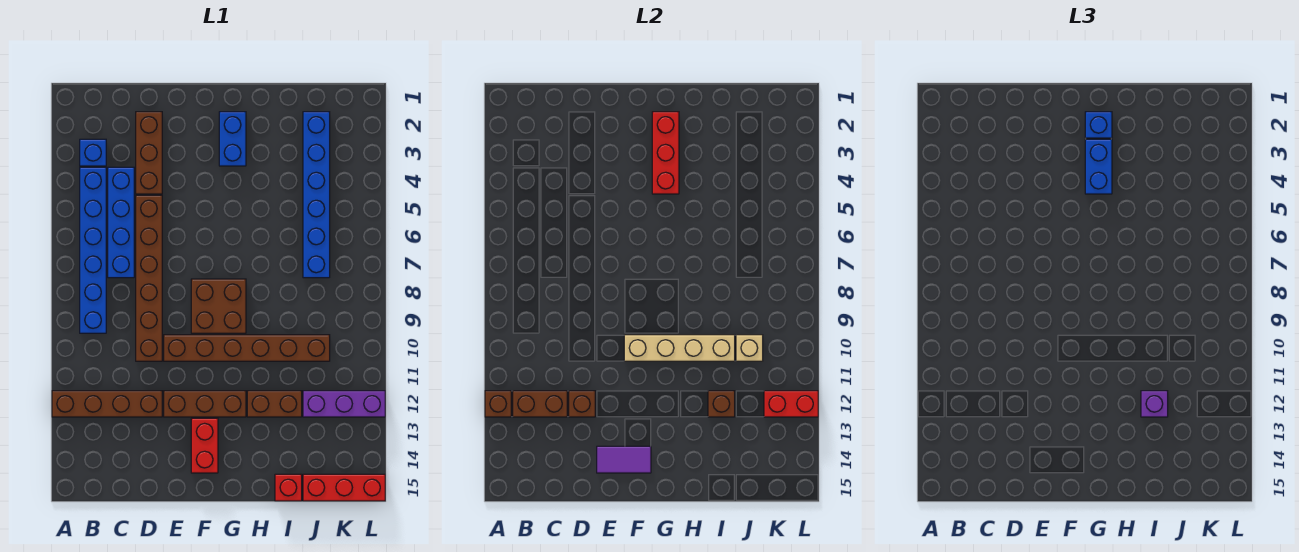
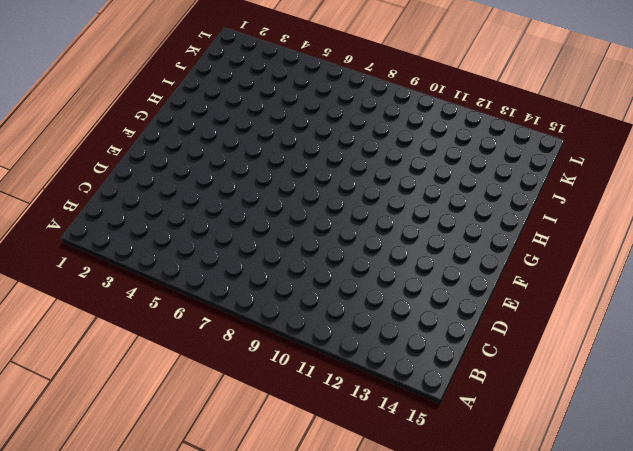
none -> brown brick A12:D12 level 1
none -> blue brick B3 level 1
none -> blue brick B4:B9 level 1

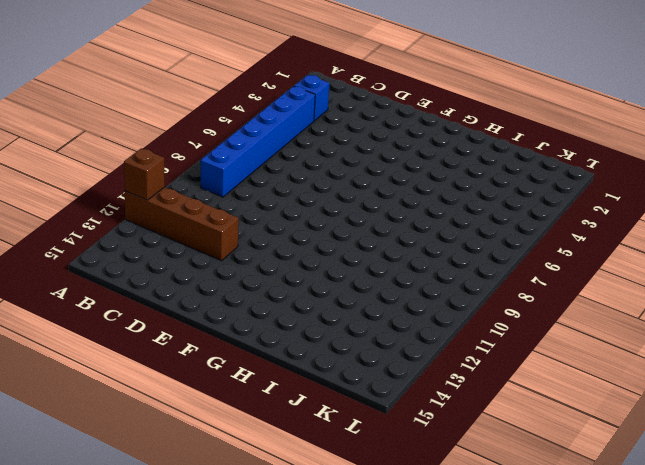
none -> blue brick C4:C7 level 1
none -> brown brick D2:D4 level 1
none -> brown brick D5:D10 level 1

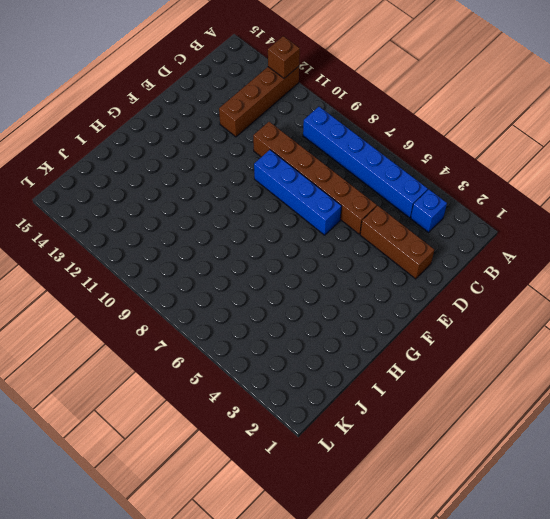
blue brick E6:E9 level 1 -> blue brick C4:C7 level 1
none -> brown brick E10:J10 level 1
none -> brown brick E12:G12 level 1
none -> brown brick F8:G9 level 1

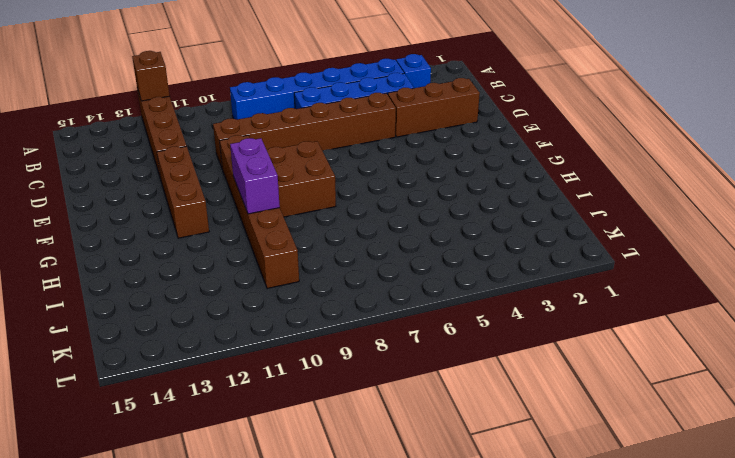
purple brick G10:H10 level 2 -> tan brick F10:I10 level 2
none -> red brick F13:F14 level 1
none -> blue brick G2:G3 level 1
none -> brown brick H12:I12 level 1

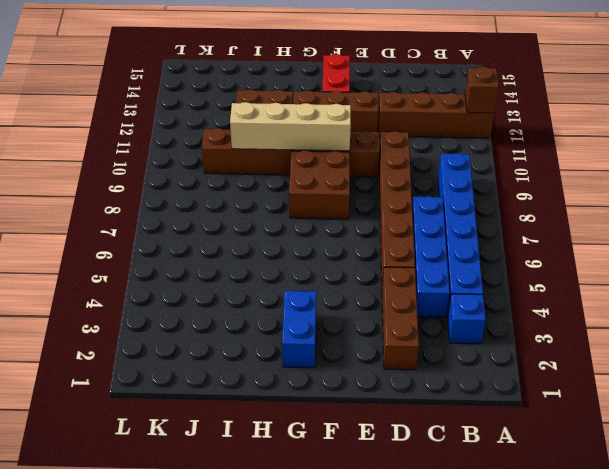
none -> red brick I15 level 1
none -> blue brick J2:J7 level 1
none -> purple brick J12:L12 level 1

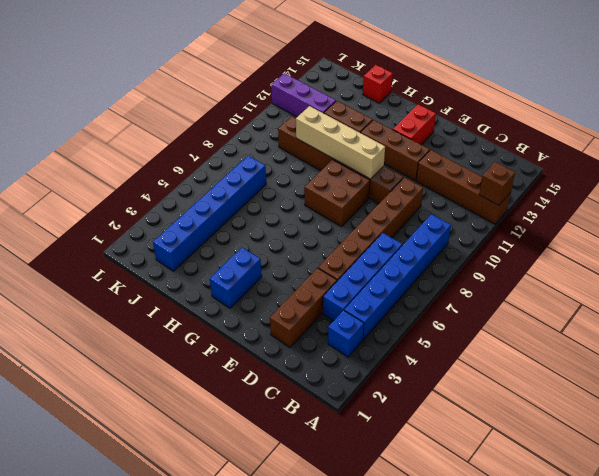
none -> red brick J15:L15 level 1
none -> brown brick B12:C12 level 2
none -> brown brick D12 level 2

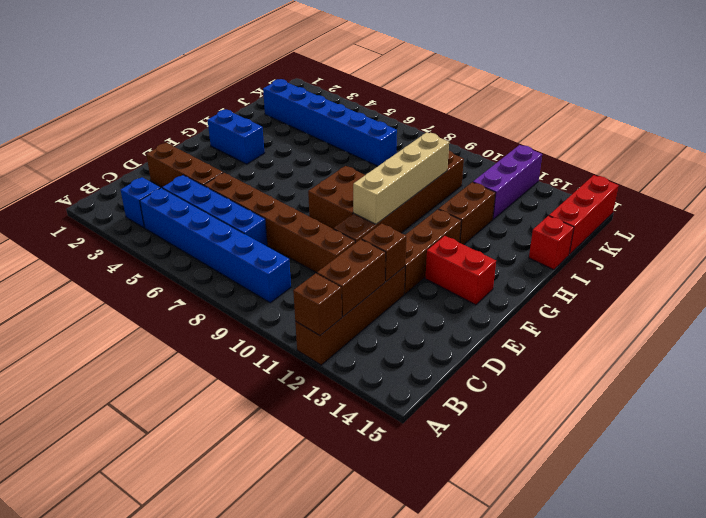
none -> purple tile E14:F14 level 2
none -> red brick G2:G4 level 2
none -> brown brick I12 level 2

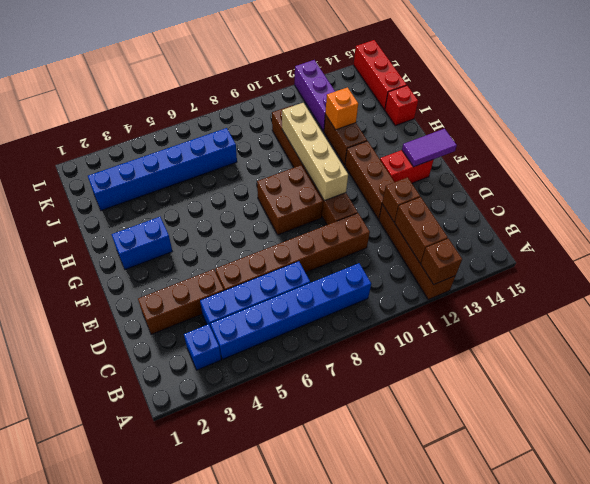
purple tile F14:F15 level 2 -> purple tile E14:F14 level 2
orange brick I12 level 2 -> brown brick I12 level 2
none -> red brick G2:G4 level 2
none -> tan brick J10 level 2
none -> red brick K12:L12 level 2

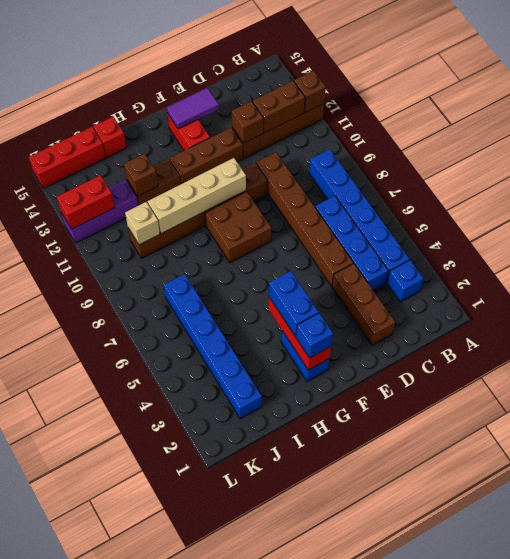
none -> purple brick I12 level 3

